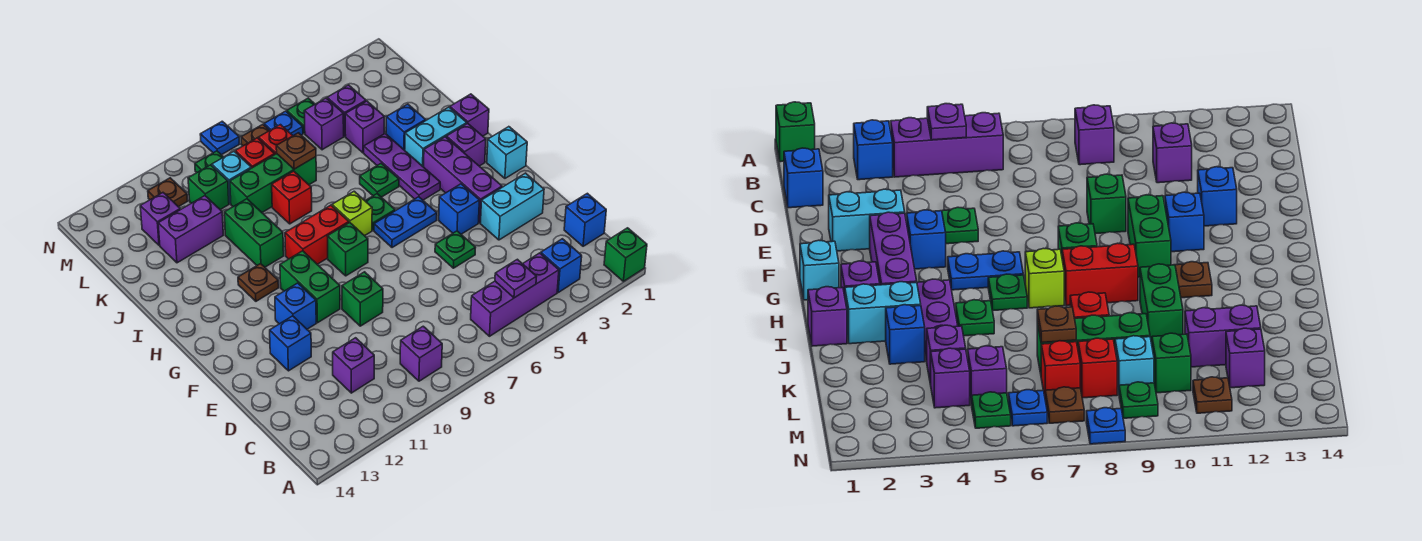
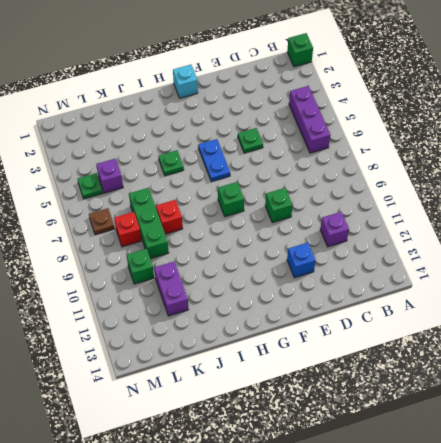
none -> blue brick B3 level 1
none -> purple brick B9 level 1
none -> blue brick C1 level 1
none -> cyan brick E2:E3 level 1

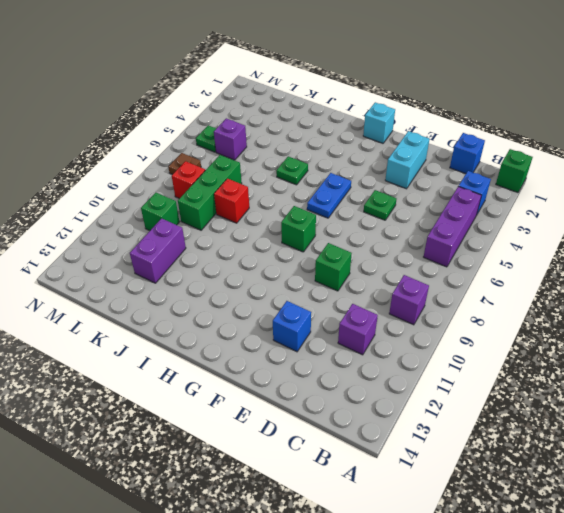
none -> purple brick F3:H3 level 1
none -> blue brick F4 level 1
none -> green brick F10:G10 level 1
none -> blue brick F11 level 1

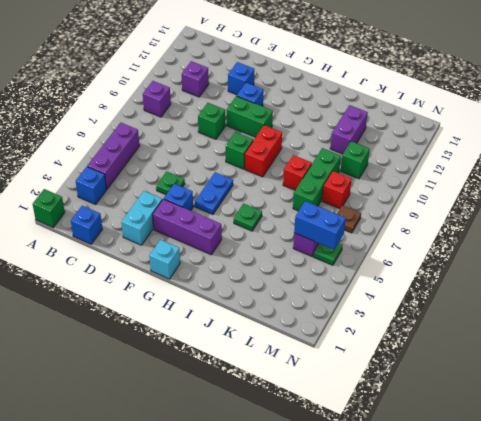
blue brick L5:M5 level 2 -> none
none -> purple brick H2 level 1
none -> purple plate H4:J4 level 1
none -> green plate H6 level 1
none -> lime brick H7 level 1

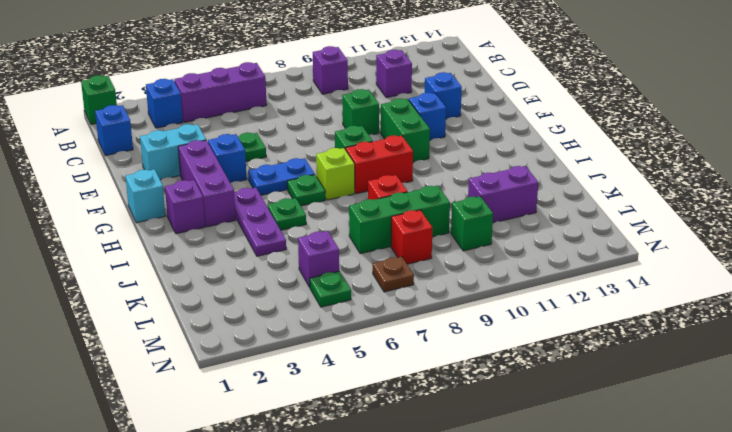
none -> brown plate H11 level 1
none -> purple brick I1 level 1
none -> cyan brick I2:I3 level 1
none -> green brick I10:J10 level 1

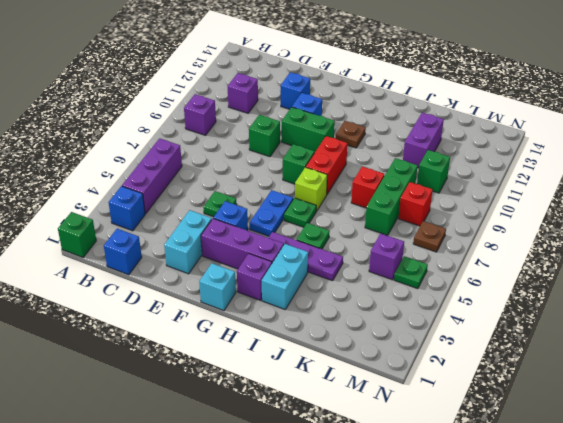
none -> purple brick I1 level 1
none -> green brick I10:J10 level 1
none -> blue brick J3 level 1
none -> purple brick K4 level 1

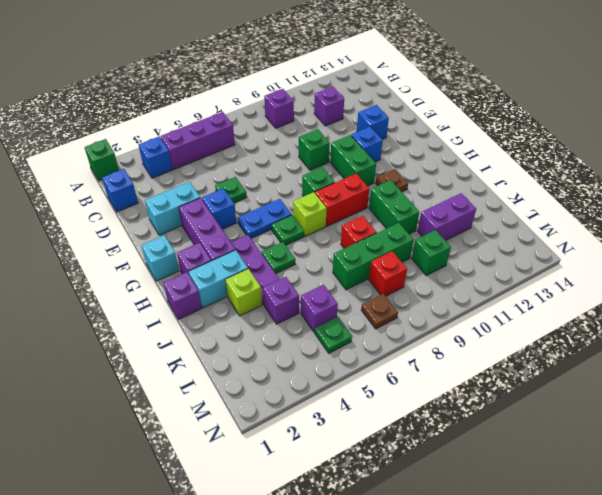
lime brick J3 level 1 -> blue brick J3 level 1
none -> purple brick L4 level 1
none -> red brick L7 level 1
none -> cyan brick L9 level 1
none -> purple brick L12 level 1

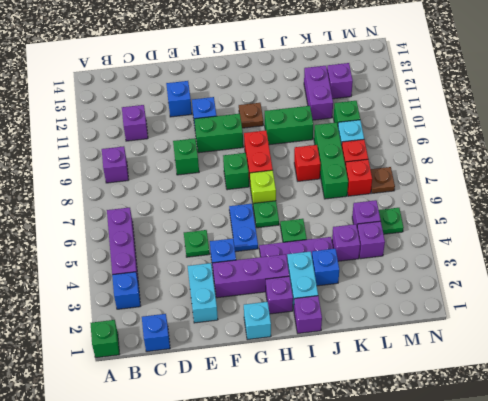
none -> blue plate M6 level 1
none -> green plate M9 level 1
none -> brown plate M11 level 1
none -> blue plate N8 level 1

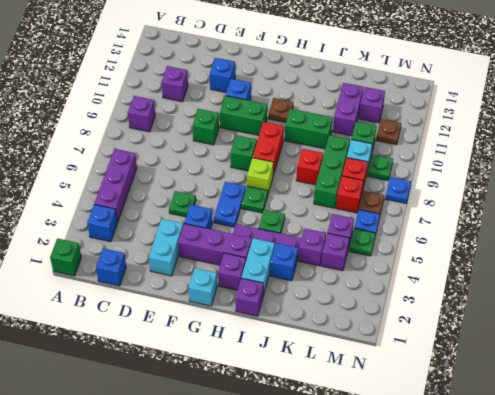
none -> purple plate B5 level 2
none -> brown plate K7 level 2

